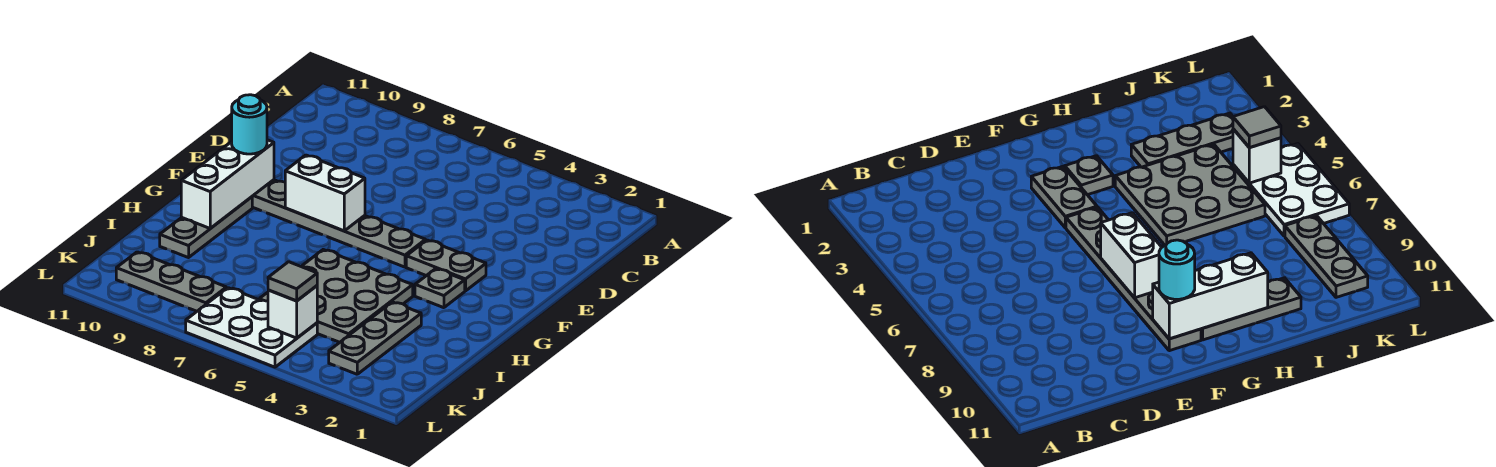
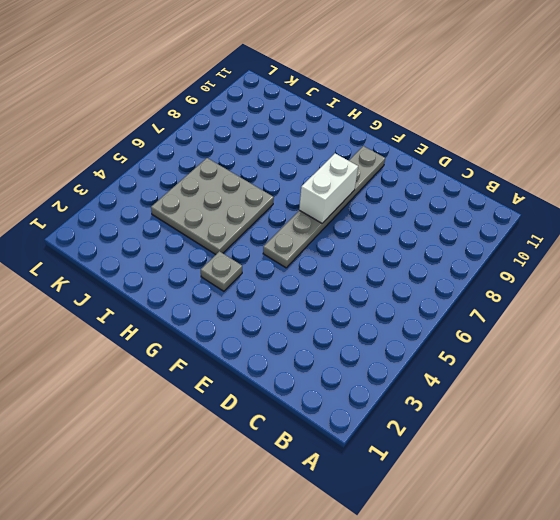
none -> grey plate F3:F4 level 1
none -> grey plate G10:I10 level 1
none -> grey plate I3:K3 level 1

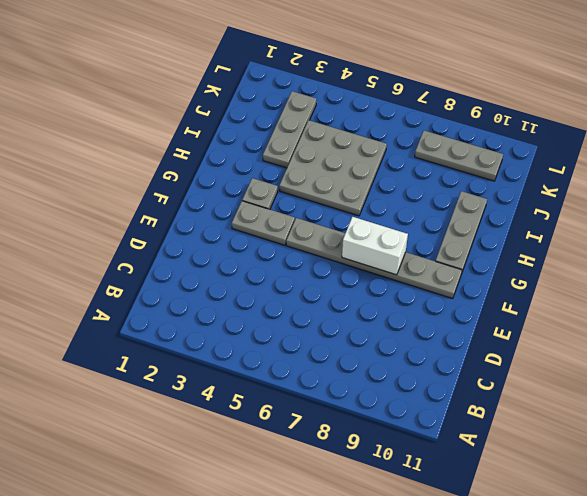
none -> white plate K5:L7 level 1
none -> white brick F10:H10 level 2
none -> white brick K5 level 2

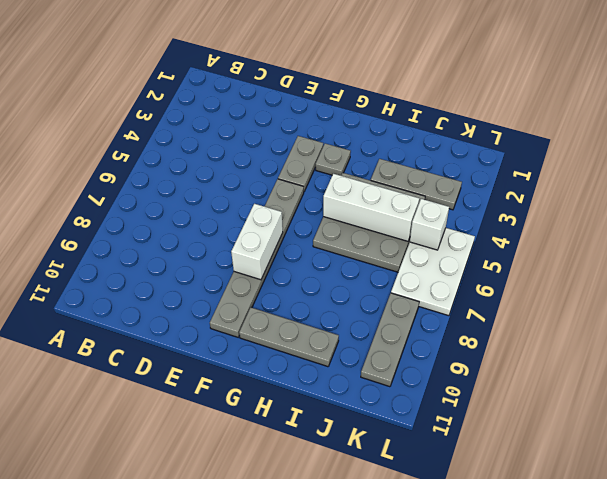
white brick H5:J5 level 2 -> white brick F10:H10 level 2
none -> cyan round brick F10 level 3
none -> grey tile K5 level 3

